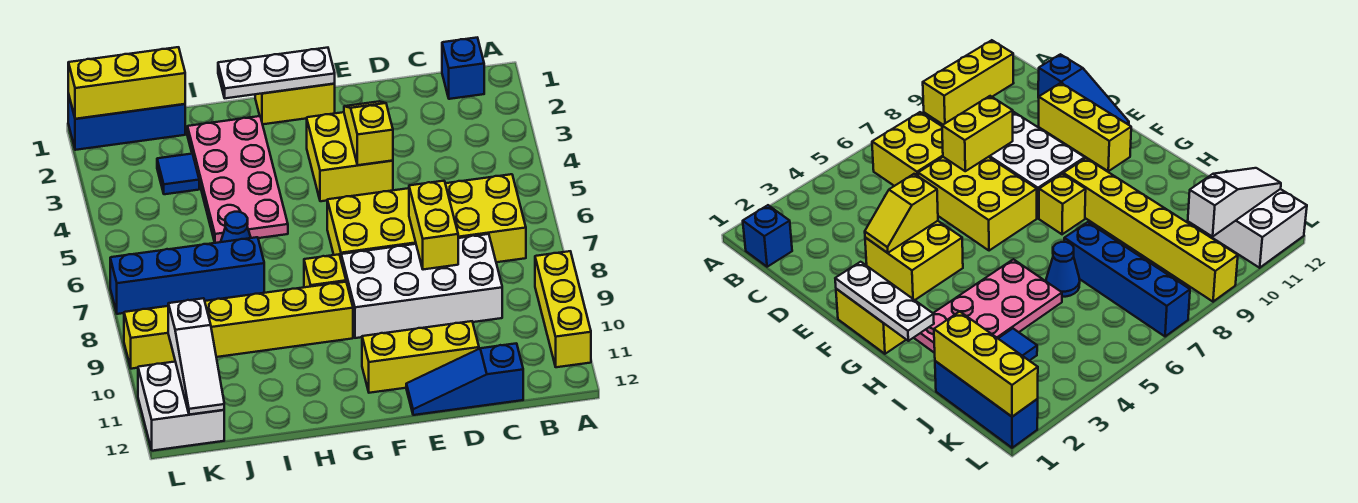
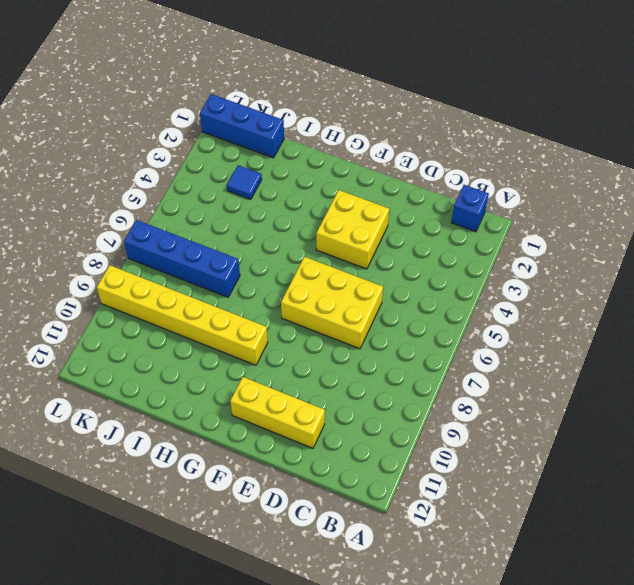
none -> yellow brick A9:A11 level 1
none -> yellow brick B6:C7 level 1
none -> white brick C8:F9 level 1

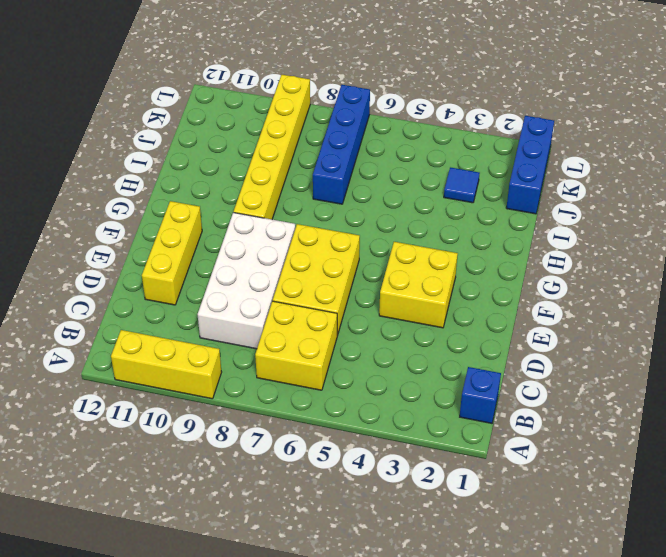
none -> blue slope C12:E12 level 1 top C
none -> yellow brick F1:G1 level 1
none -> yellow brick G8 level 1

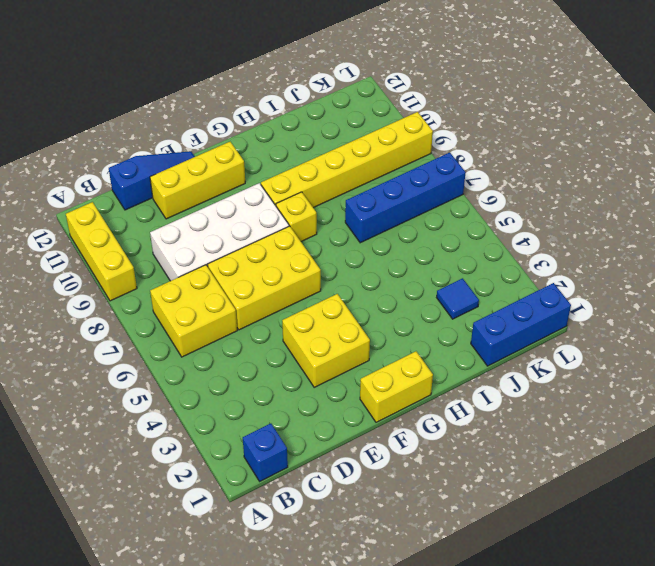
none -> pink plate H2:I5 level 1
none -> blue cone I6 level 1
none -> white brick K11:L12 level 1

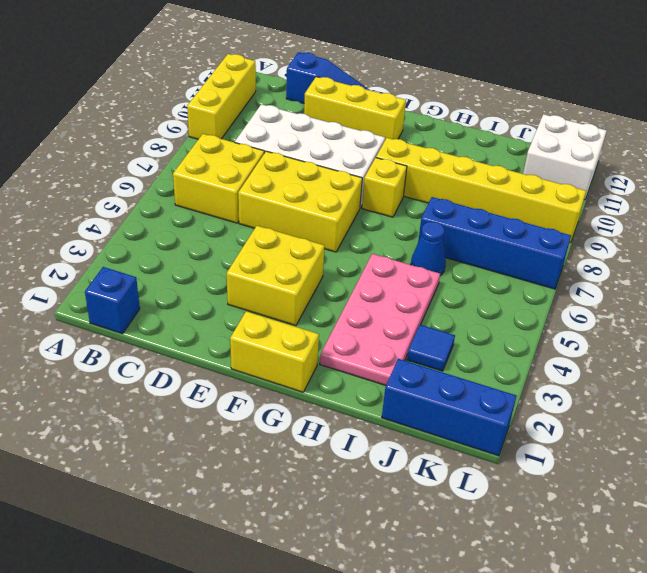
none -> yellow brick D7:D8 level 2
none -> yellow slope E3:E4 level 2 top 4
none -> white plate F1:H1 level 2

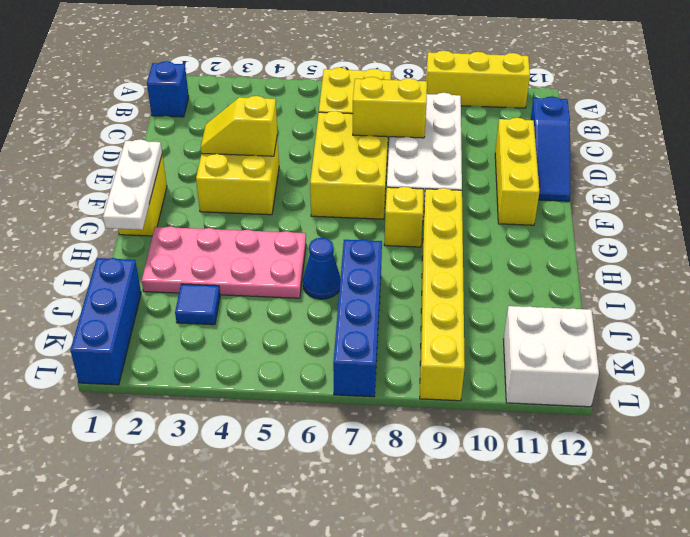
none -> yellow brick J1:L1 level 2
none -> white slope K10:K12 level 2 top 10

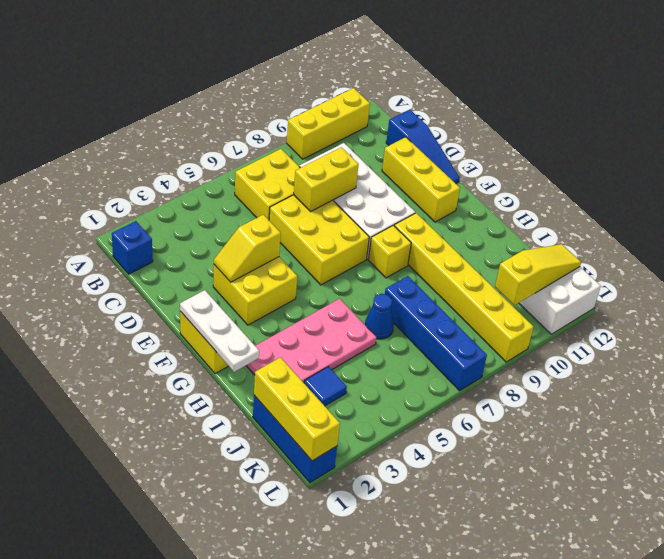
yellow slope K10:K12 level 2 top 10 -> white slope K10:K12 level 2 top 10

